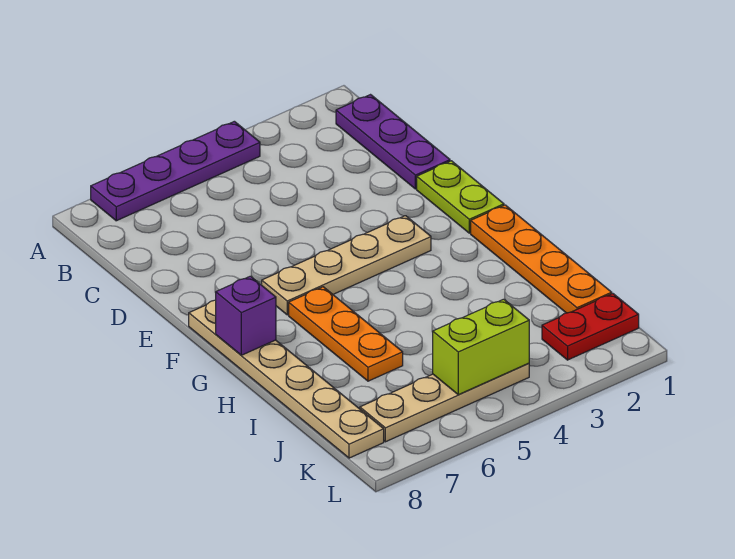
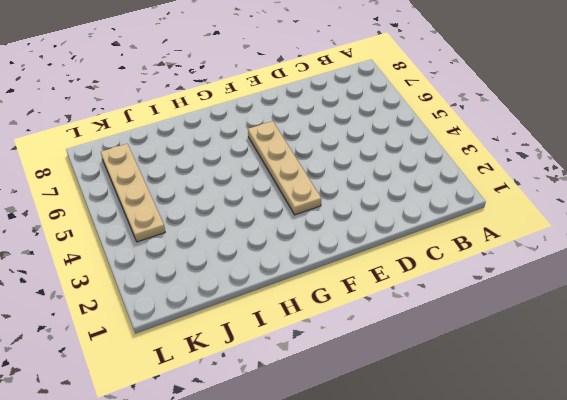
none -> purple plate A4:A7 level 1
none -> purple plate B1:D1 level 1

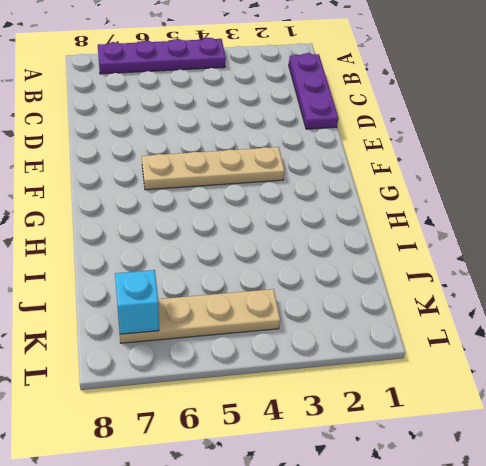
cyan brick K7 level 2 -> none
none -> lime plate E1:F1 level 1
none -> tan plate F8:K8 level 1

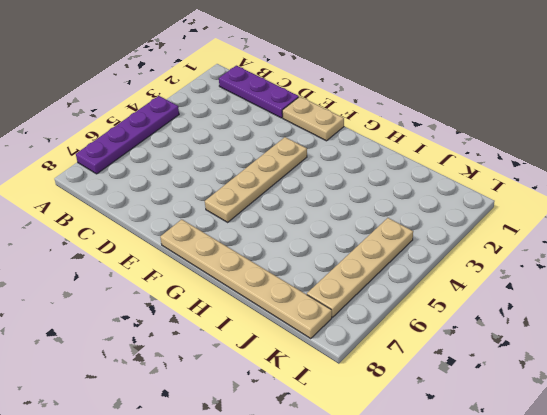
tan plate E1:F1 level 1 -> lime plate E1:F1 level 1
none -> orange plate G1:J1 level 1
none -> orange plate G6:I6 level 1

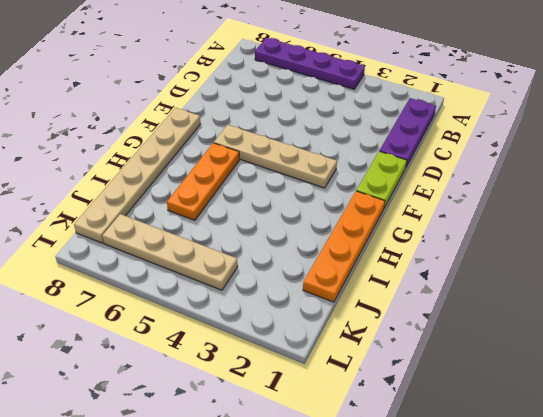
none -> red plate K1:K2 level 1
none -> purple brick G8 level 2

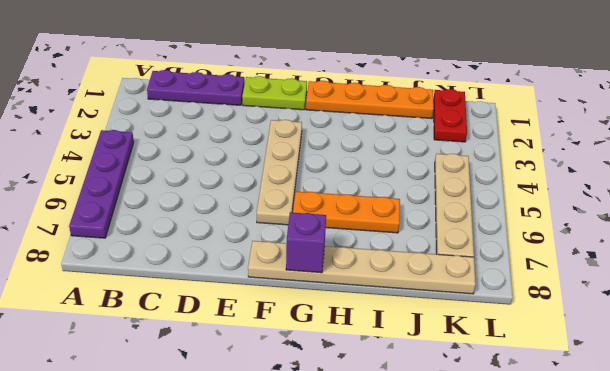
none -> lime brick K4:K5 level 2

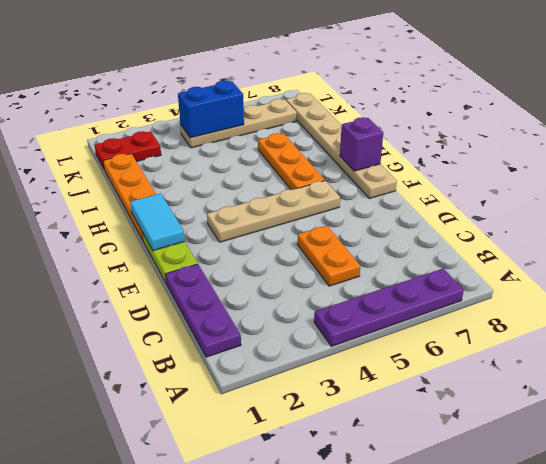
orange plate C5:D5 level 1 -> none
cyan tile F1:G1 level 2 -> none
blue brick K4:K5 level 2 -> lime brick K4:K5 level 2

